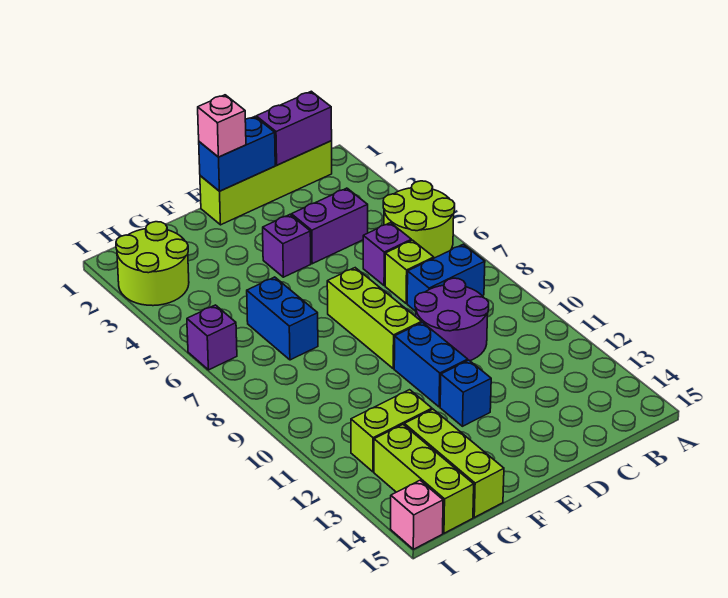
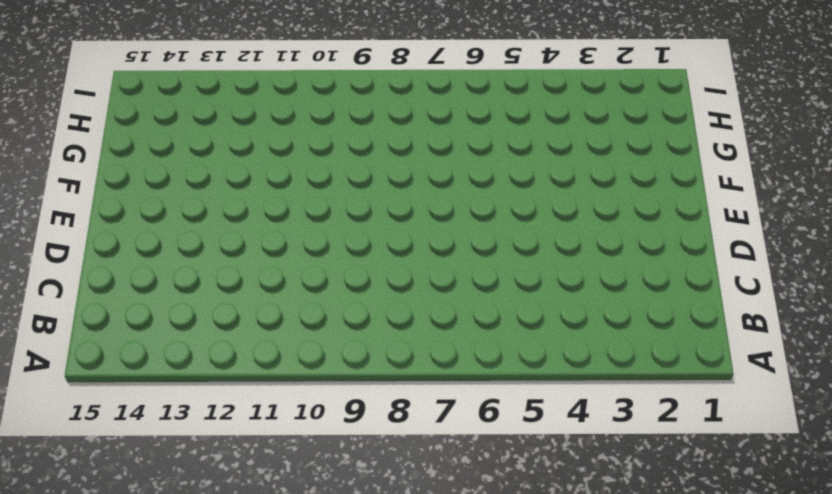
none -> lime round brick A5:B6 level 1
none -> lime brick B1:E1 level 1
none -> blue brick B8:C8 level 1

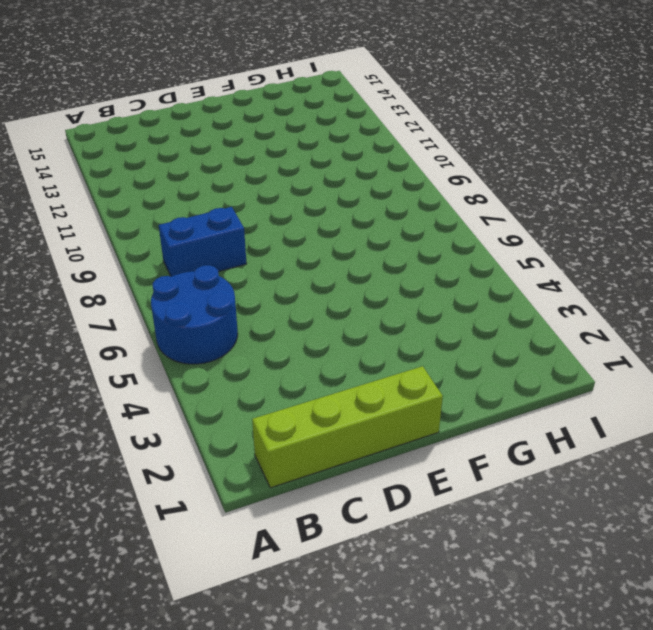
blue round brick A5:B6 level 1 -> lime round brick A5:B6 level 1
none -> purple brick C4:D4 level 1
none -> purple brick C6 level 1
none -> lime brick C7 level 1

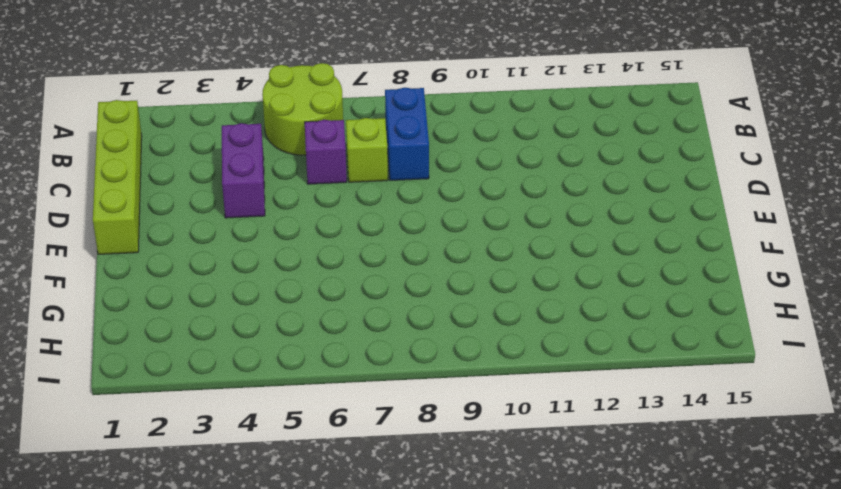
none -> purple round brick C9:D10 level 1
none -> purple brick E4 level 1
none -> lime brick E7:E9 level 1

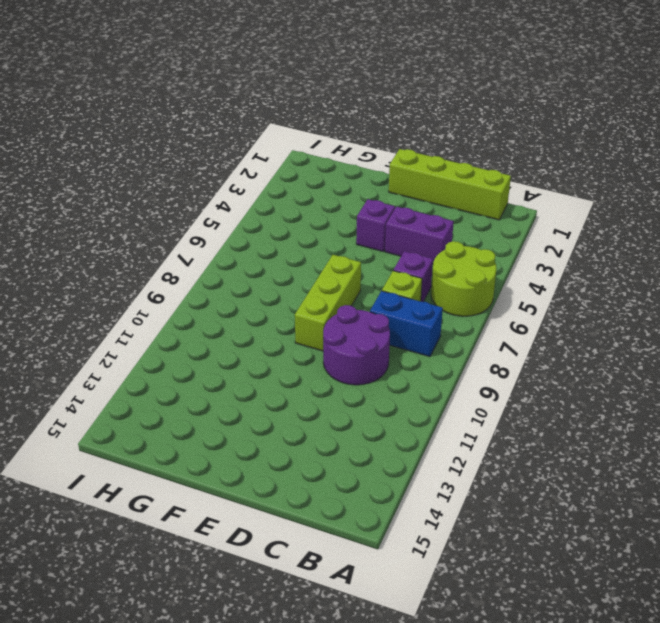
none -> blue brick E10:E11 level 1
none -> blue brick E12 level 1
none -> blue brick G6:G7 level 1

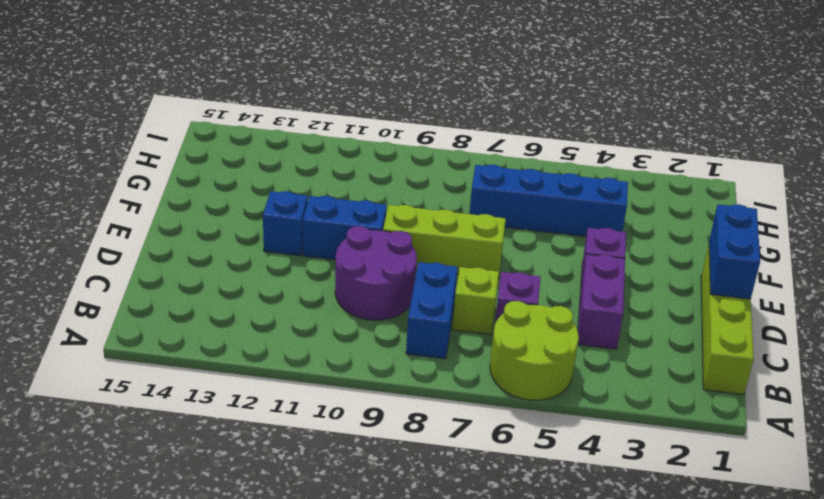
blue brick G4:G7 level 1 -> blue brick G6:G7 level 1
none -> lime brick G12:H12 level 1
none -> lime brick G13:G15 level 1
none -> lime round brick H2:I3 level 1

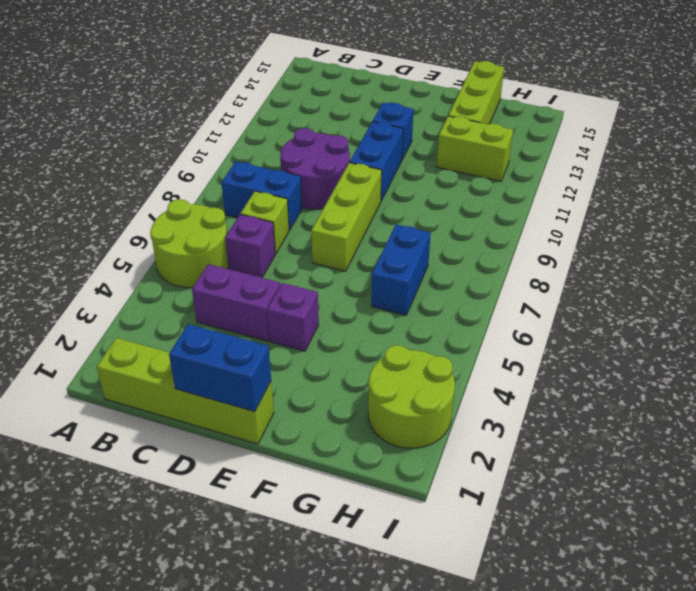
none -> lime brick H13:H15 level 1
none -> purple brick I6 level 1
none -> pink brick I15 level 1

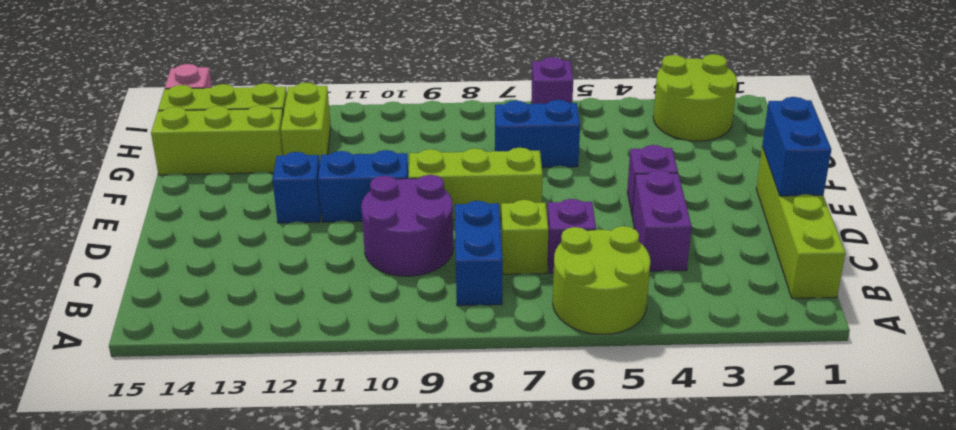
none -> purple brick B1:C1 level 2
none -> pink brick E1 level 3

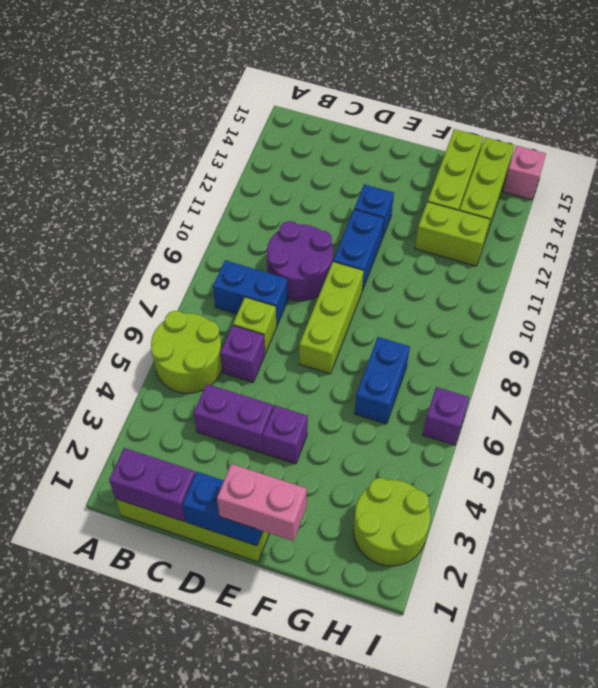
pink brick E1:F1 level 3 -> pink brick E1 level 3

